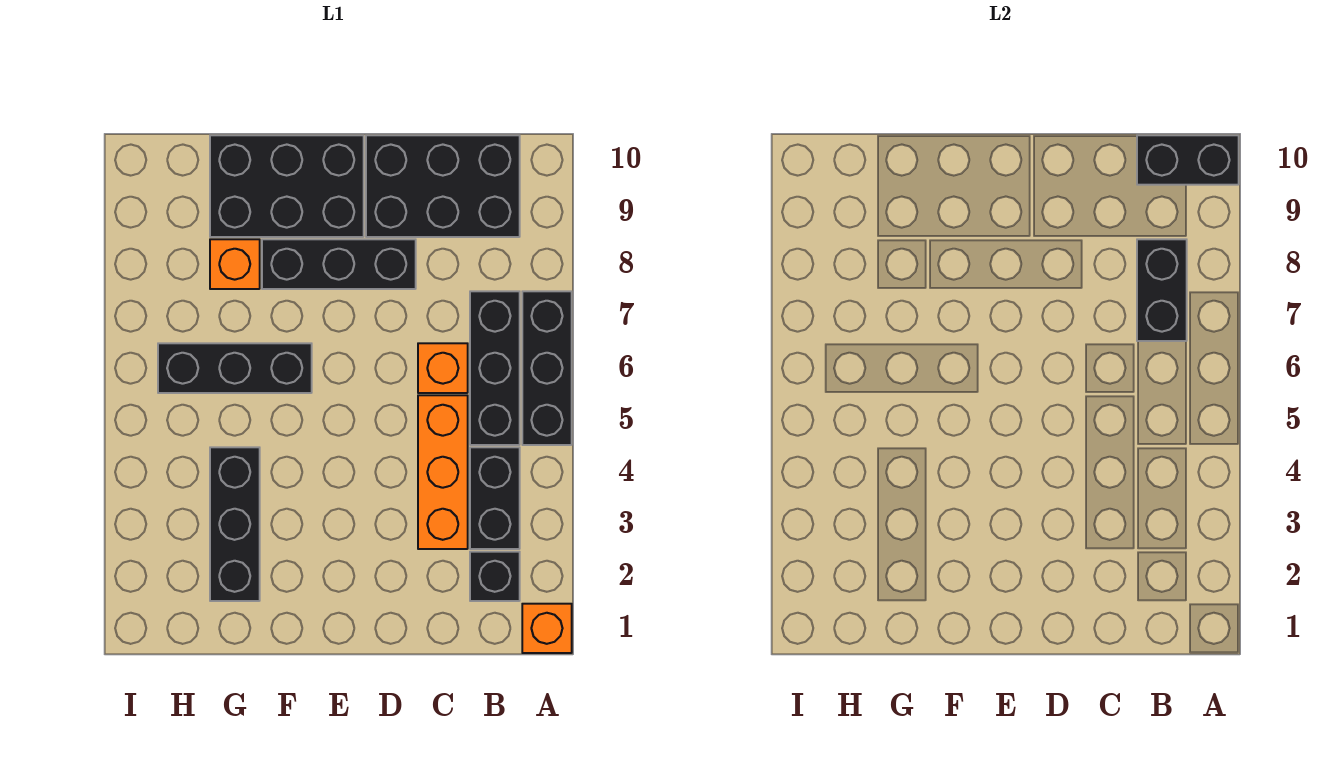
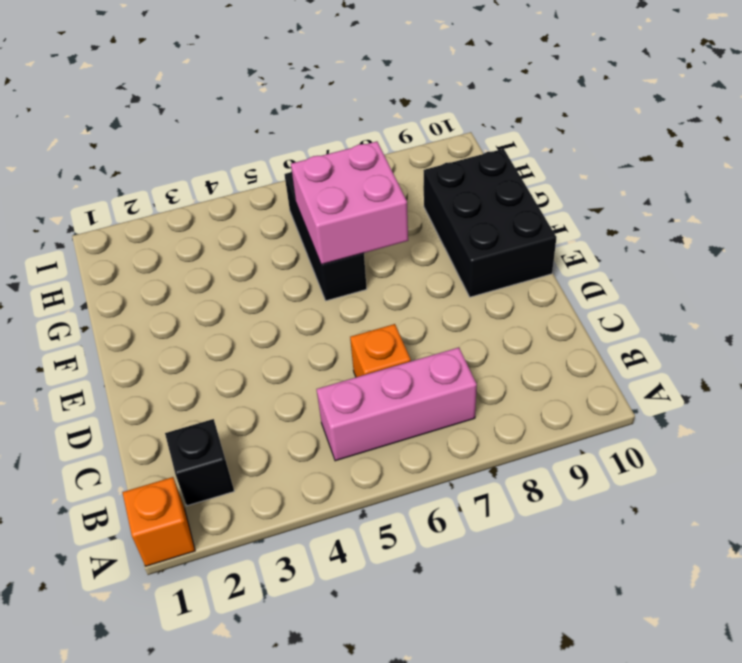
pink brick B5:B7 level 1 -> black brick B5:B7 level 1
pink brick F6:G7 level 2 -> none
none -> black brick A5:A7 level 1
none -> black brick B3:B4 level 1
none -> black brick B9:D10 level 1

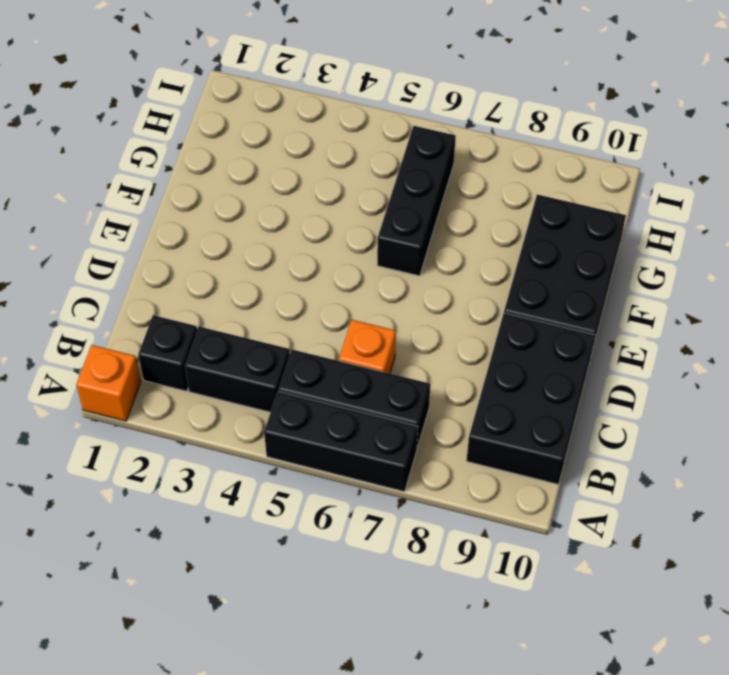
none -> orange brick C3:C5 level 1
none -> black brick D8:F8 level 1
none -> black brick G2:G4 level 1

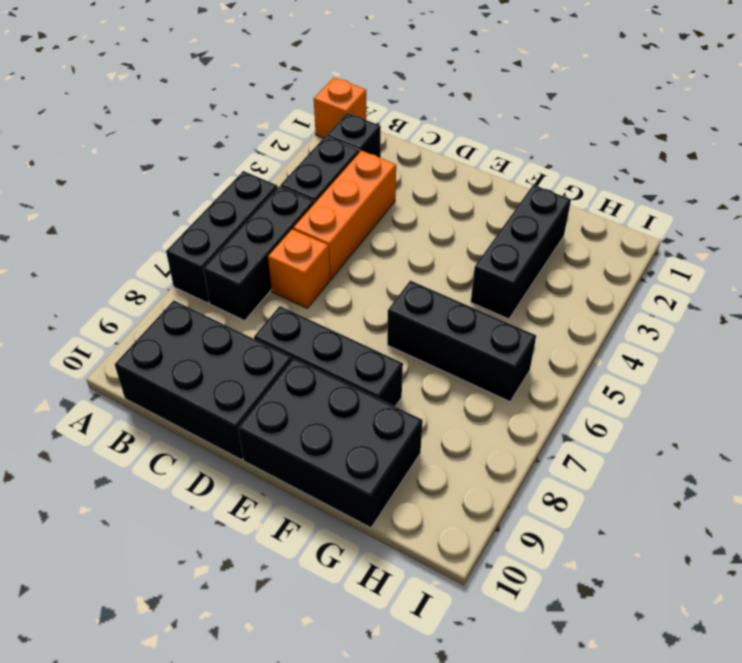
none -> orange brick G8 level 1
none -> black brick A10:B10 level 2
none -> black brick B7:B8 level 2

